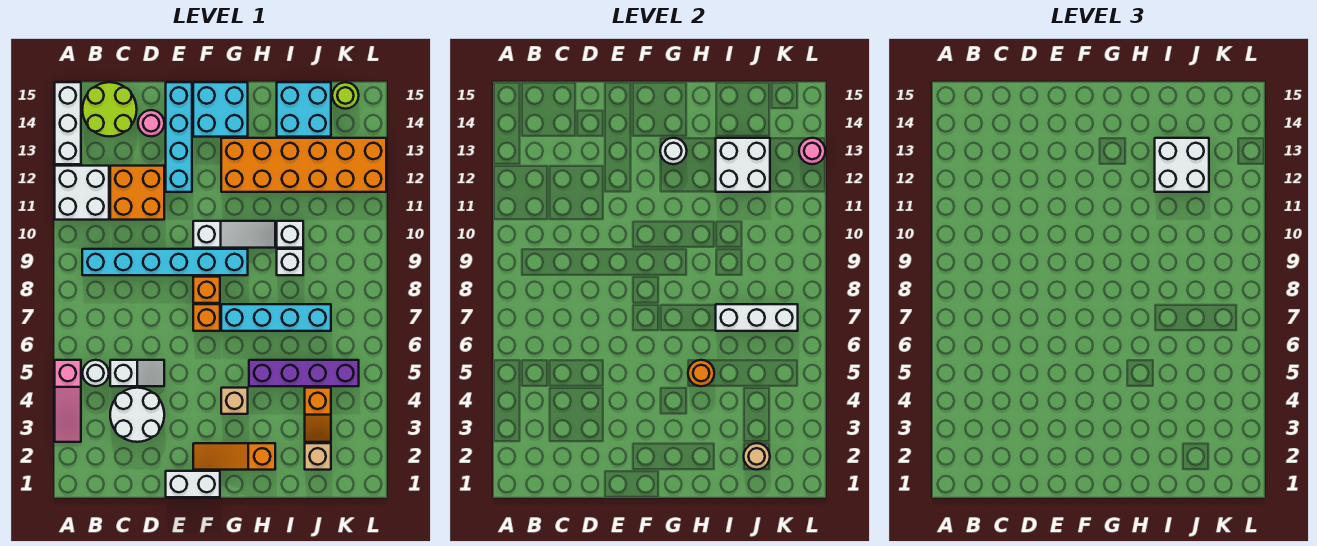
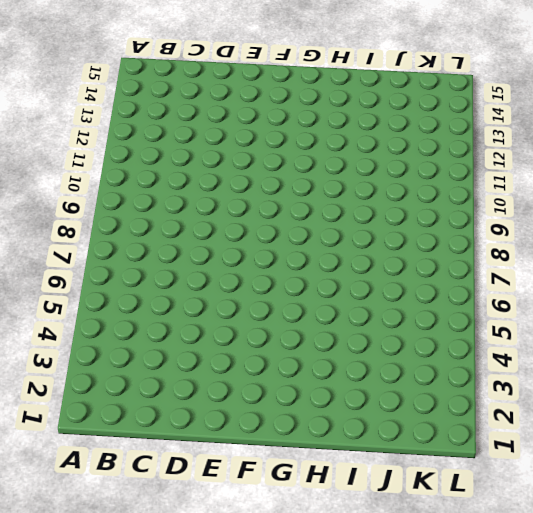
none -> pink slope A3:A5 level 1 top 5
none -> white brick A11:B12 level 1
none -> white brick A13:A15 level 1
none -> white round brick B5 level 1

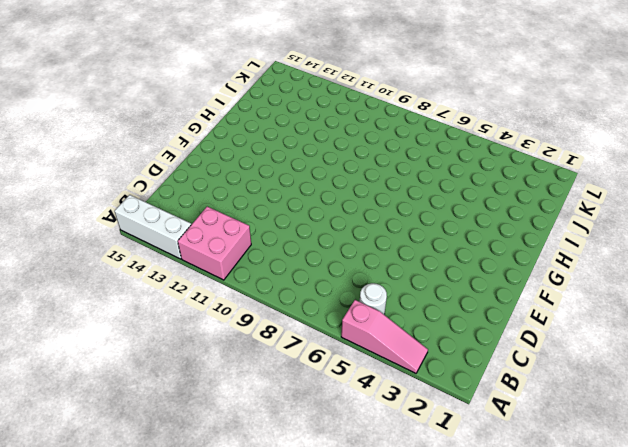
pink brick A11:B12 level 1 -> white brick A11:B12 level 1
none -> cyan brick B9:G9 level 1
none -> lime round brick B14:C15 level 1
none -> white round brick C3:D4 level 1
none -> white slope C5:D5 level 1 top C

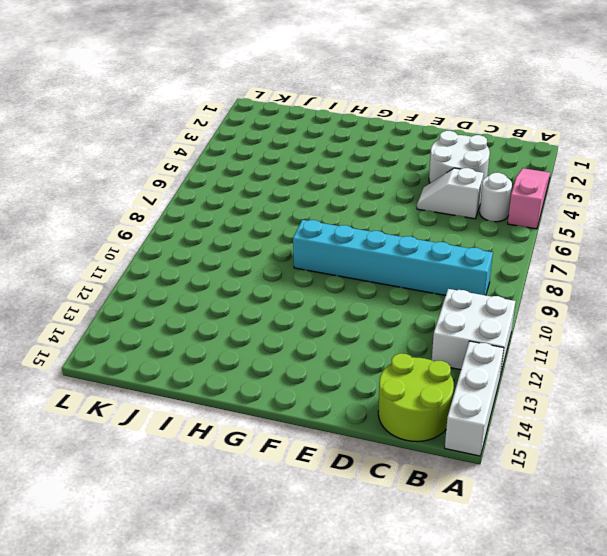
none -> orange brick C11:D12 level 1
none -> pink round brick D14 level 1
none -> white brick E1:F1 level 1
none -> cyan brick E12:E15 level 1

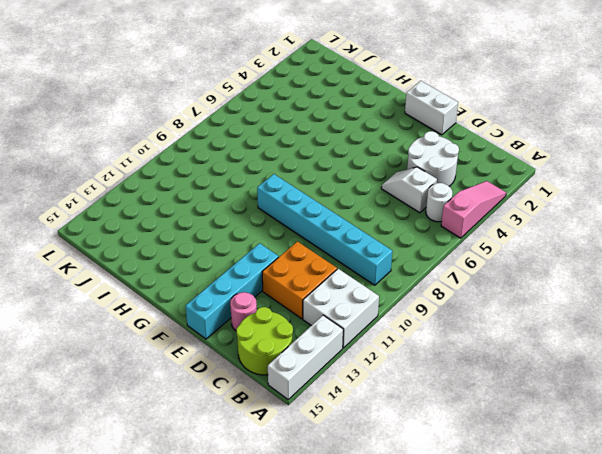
none -> orange slope F2:H2 level 1 top H
none -> orange brick F7 level 1
none -> orange brick F8 level 1
none -> white slope F10:H10 level 1 top F

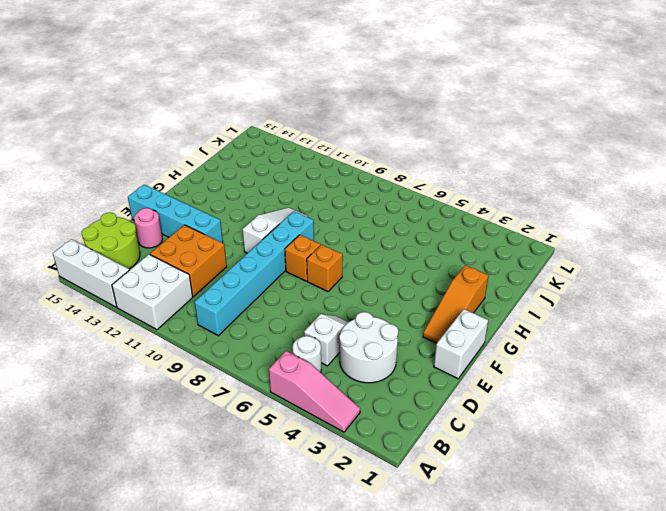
none -> cyan brick F14:G15 level 1
none -> tan brick G4 level 1
none -> cyan brick G7:J7 level 1
none -> orange brick G12:L13 level 1

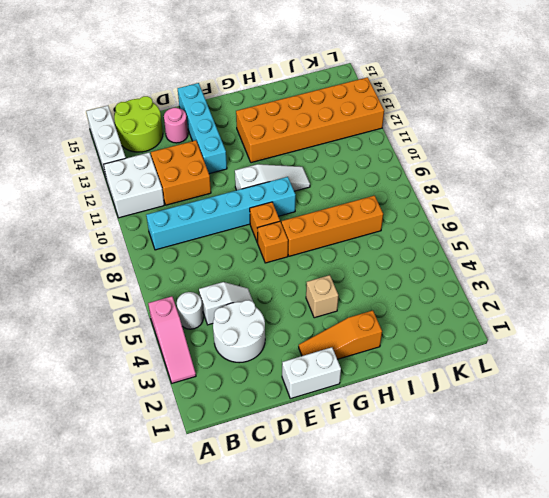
orange brick G7:J7 level 1 -> cyan brick G7:J7 level 1
none -> cyan brick F14:G15 level 1
none -> purple brick H5:K5 level 1
none -> white brick I9 level 1
none -> white brick I10 level 1

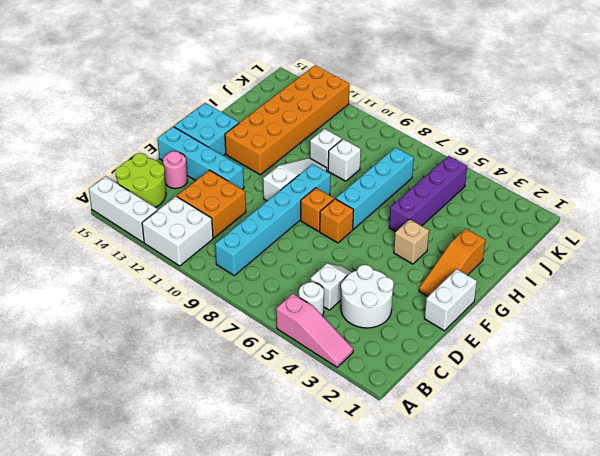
none -> cyan brick I14:J15 level 1
none -> tan brick J2 level 1
none -> orange slope J3:J4 level 1 top 4
none -> lime round brick K15 level 1

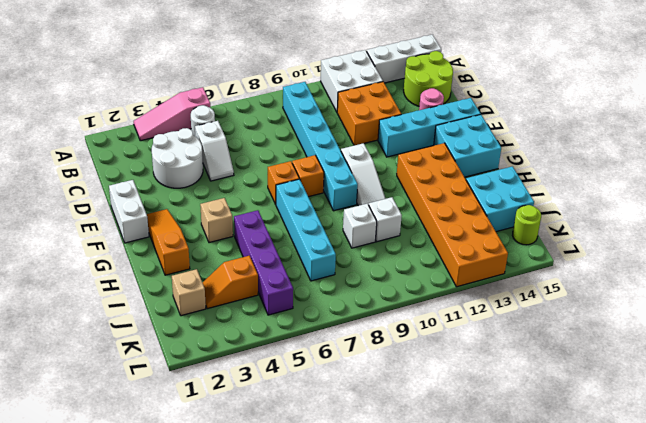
none -> white round brick G13 level 2
none -> orange round brick H5 level 2
none -> white brick I7:K7 level 2
none -> white brick I12:J13 level 2

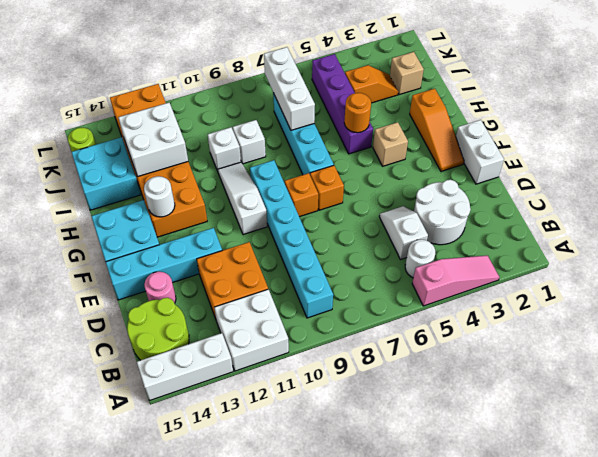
none -> tan round brick J2 level 2
none -> pink round brick L13 level 2
none -> white brick I12:J13 level 3

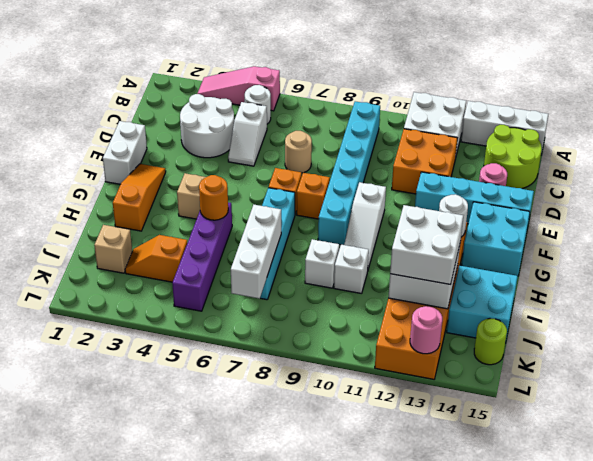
tan round brick D7 level 1 -> tan round brick J2 level 2

